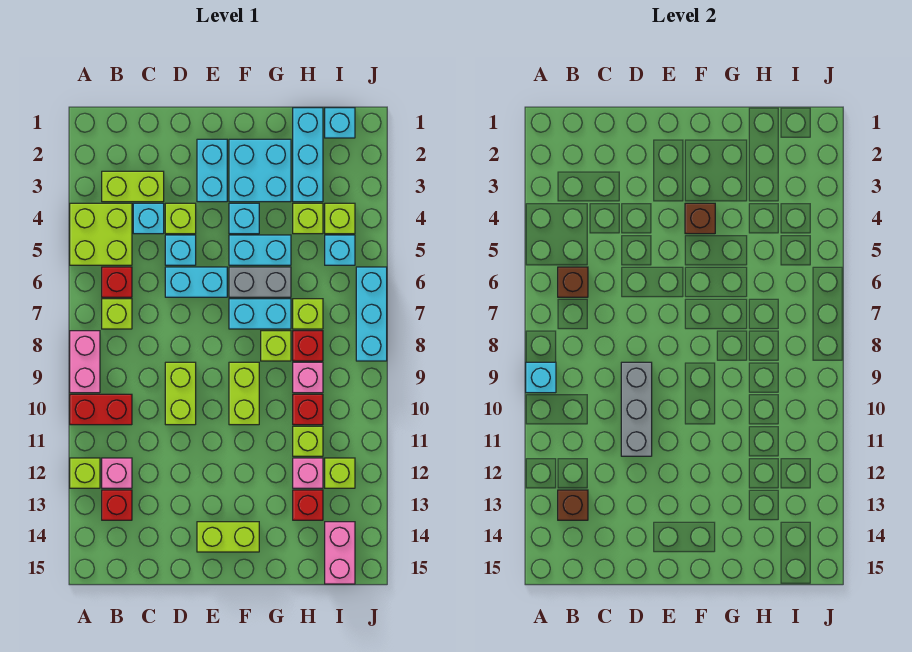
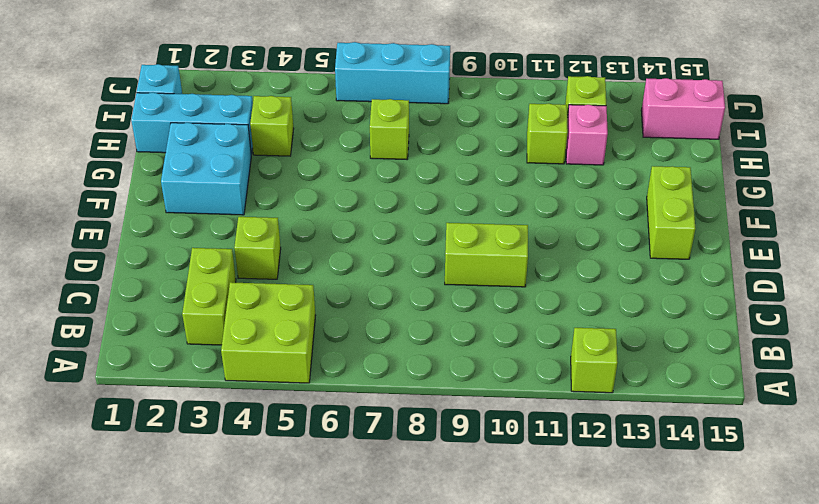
none -> pink brick A8:A9 level 1
none -> red brick A10:B10 level 1
none -> red brick B6 level 1
none -> lime brick B7 level 1

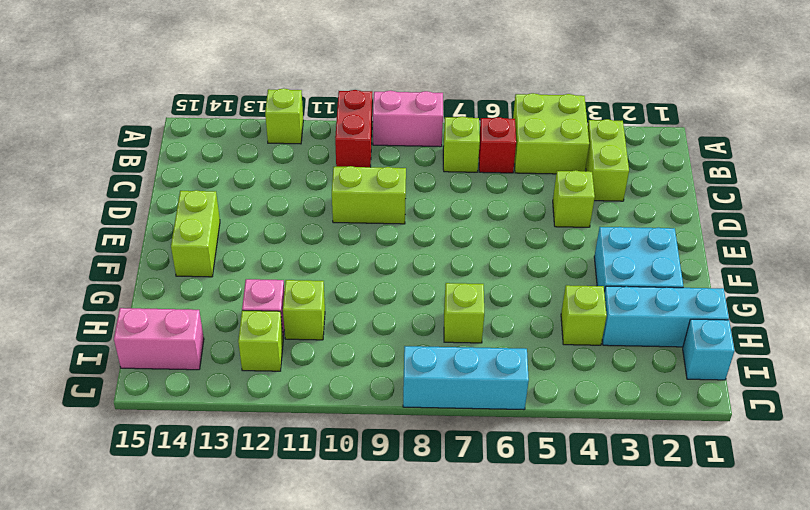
none -> pink brick B12 level 1
none -> red brick B13 level 1
none -> cyan brick C4 level 1
none -> cyan brick D5 level 1

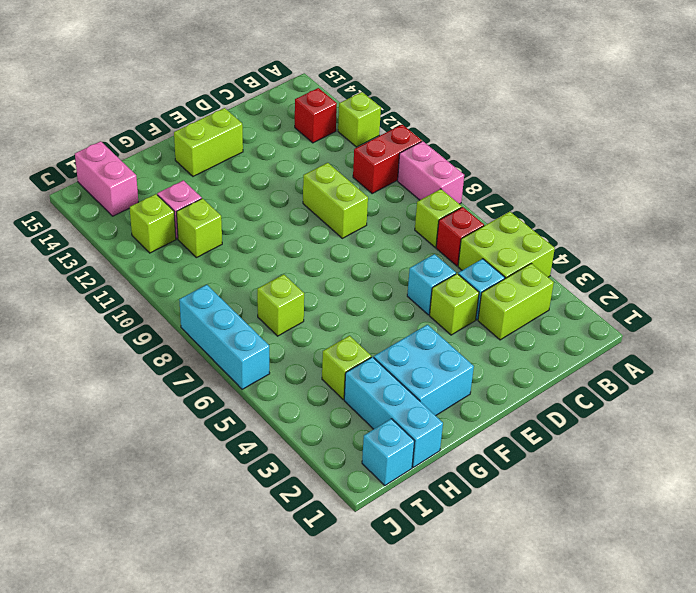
none -> pink brick B12 level 1
none -> cyan brick D6:E6 level 1
none -> cyan brick E2:E3 level 1
none -> cyan brick F4 level 1

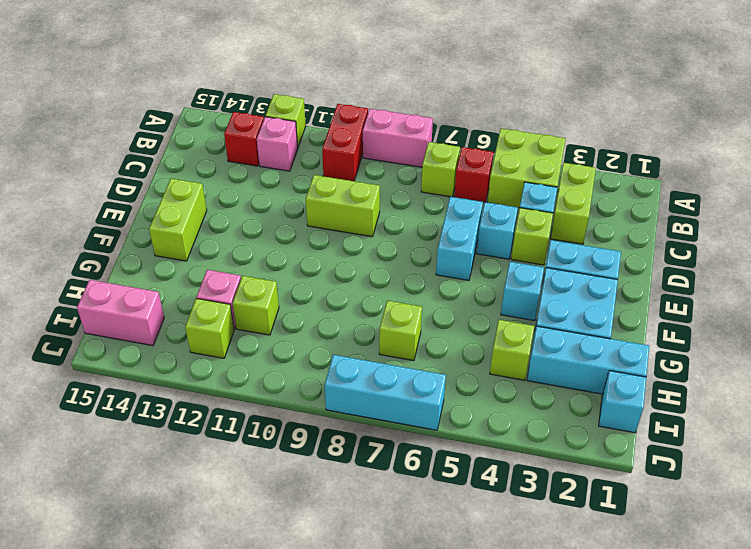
none -> cyan brick F5:G5 level 1
none -> grey brick F6:G6 level 1
none -> cyan brick F7:G7 level 1
none -> lime brick F9:F10 level 1

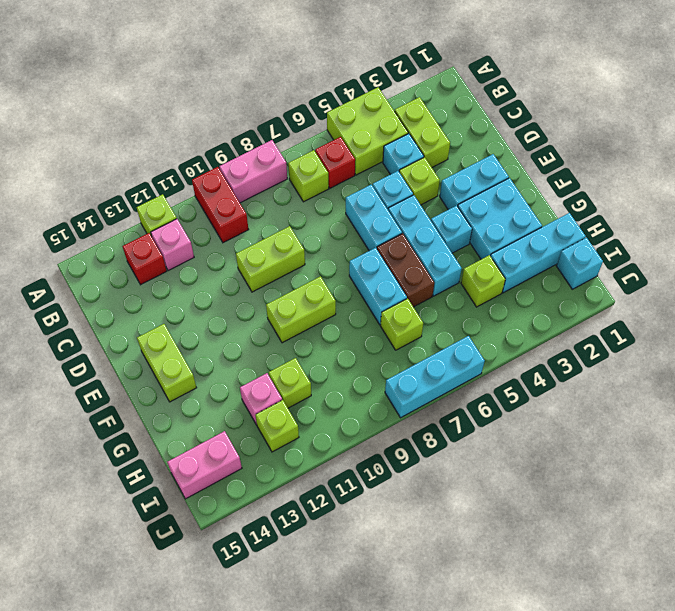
cyan brick E5:G5 level 1 -> cyan brick F5:G5 level 1
brown brick F6:G6 level 1 -> grey brick F6:G6 level 1
none -> lime brick G8 level 1
none -> red brick H8 level 1
none -> pink brick H9 level 1
none -> red brick H10 level 1

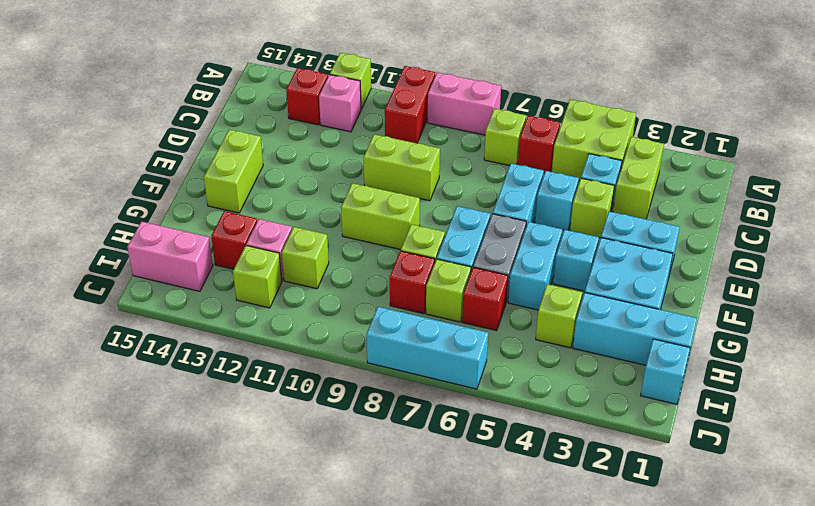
red brick H6 level 1 -> red brick H10 level 1
none -> pink brick H9 level 1
none -> lime brick I4 level 1
none -> cyan brick I5 level 1
none -> cyan brick A9 level 2

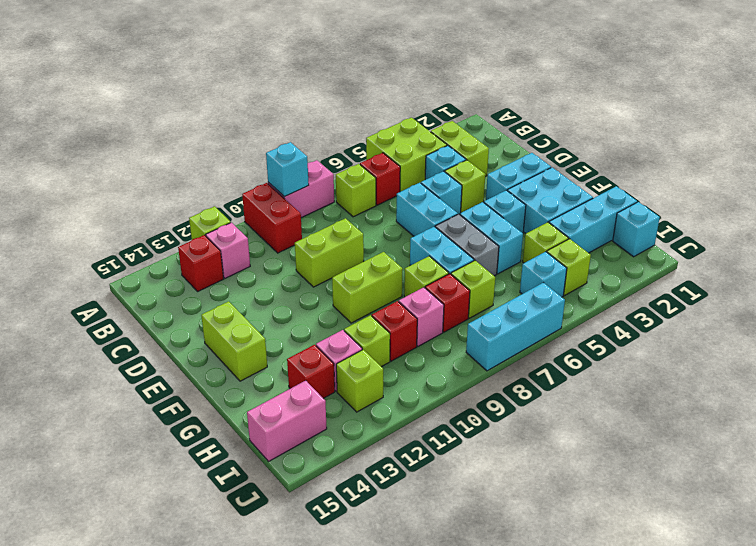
none -> brown brick B6 level 2
none -> brown brick B13 level 2
none -> grey brick D9:D11 level 2
none -> brown brick F4 level 2

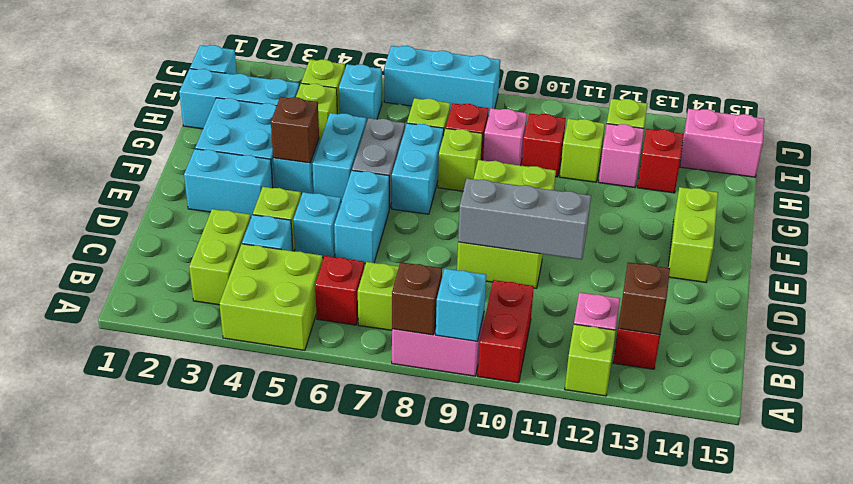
brown brick A8 level 2 -> brown brick B6 level 2

